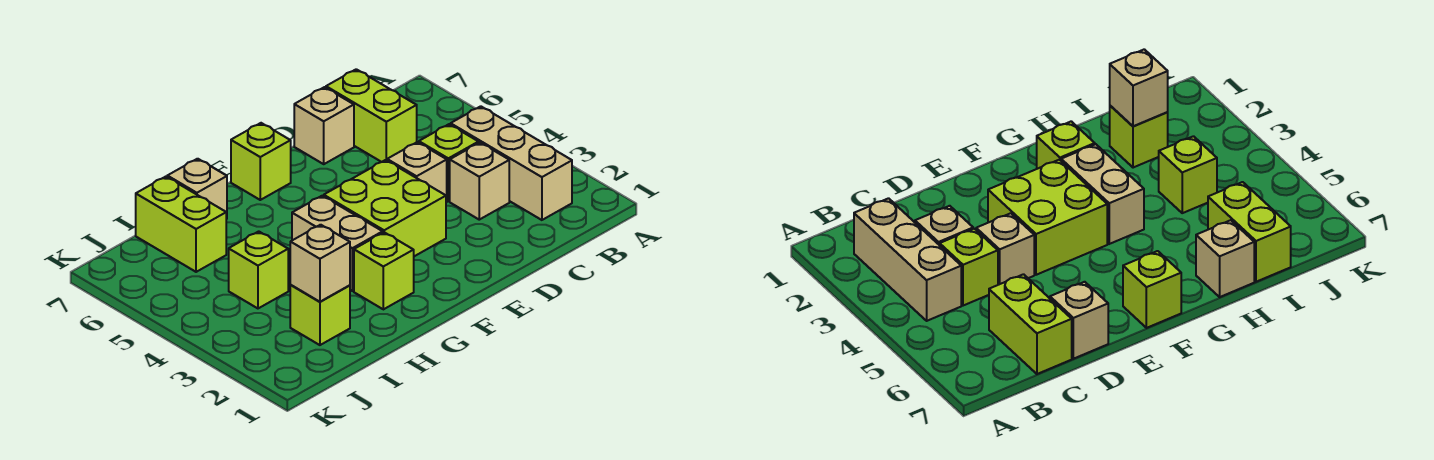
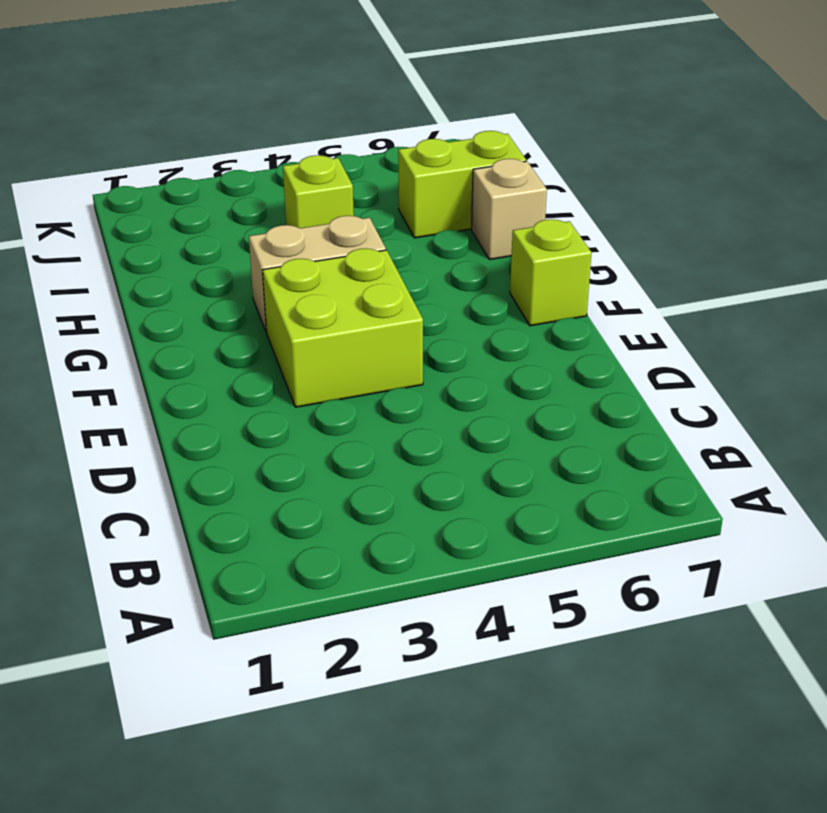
none -> tan brick B2:B4 level 1
none -> tan brick C3 level 1
none -> lime brick C4 level 1

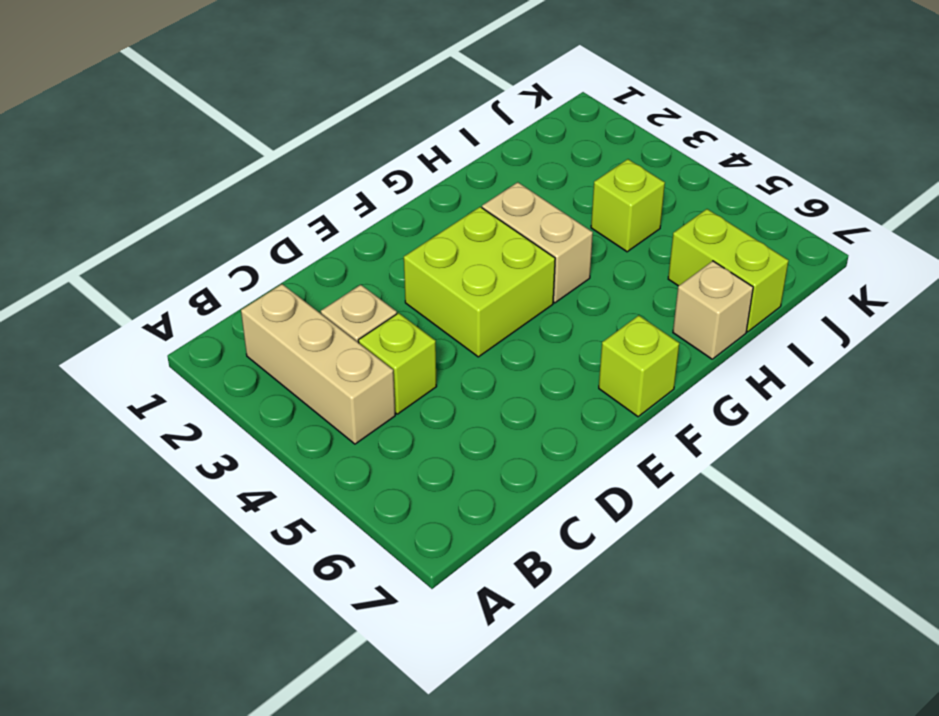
none -> lime brick C6:C7 level 1
none -> tan brick D4 level 1
none -> tan brick D7 level 1

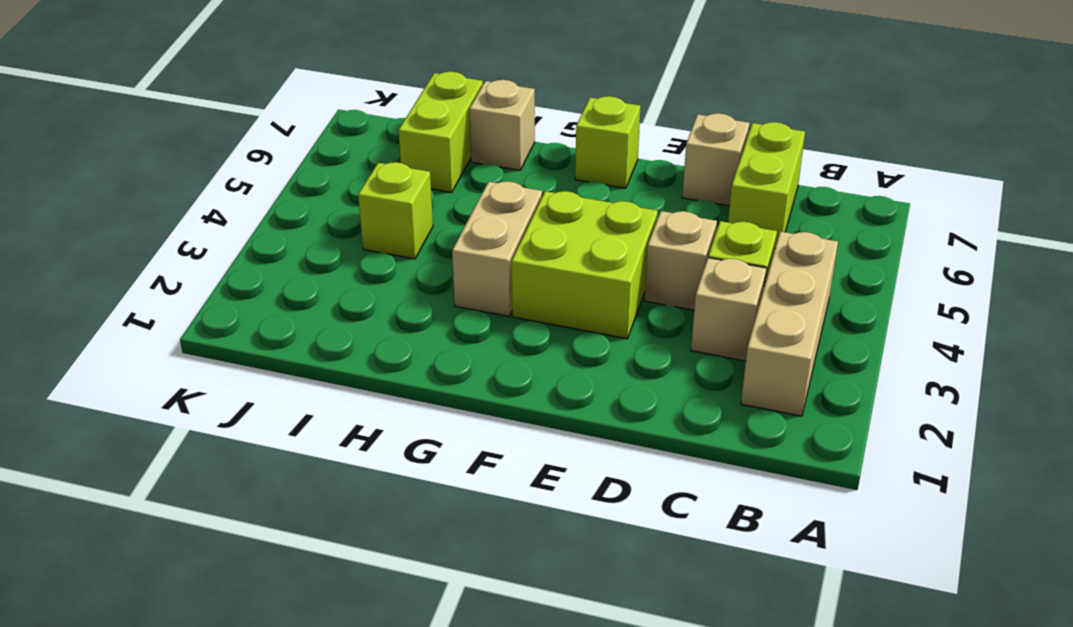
none -> lime brick G2 level 1
none -> lime brick I2 level 1
none -> tan brick I2 level 2

